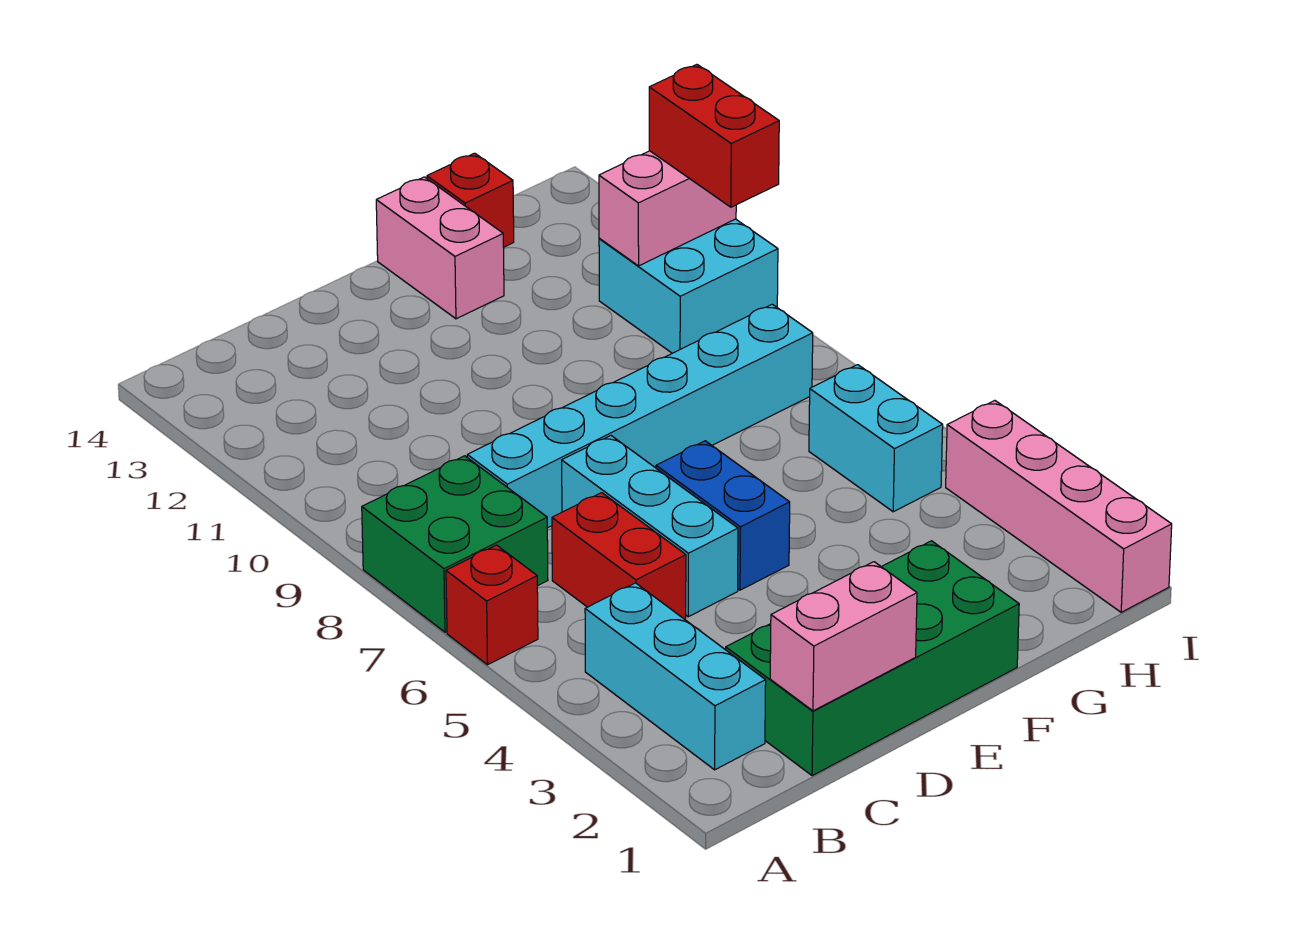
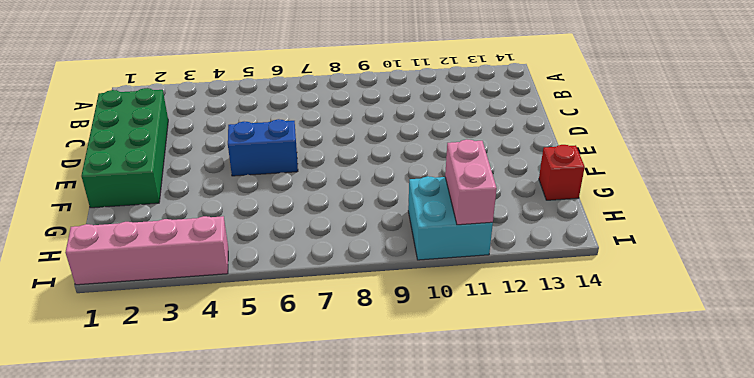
none -> red brick A6 level 1
none -> green brick A7:B8 level 1
none -> cyan brick B2:B4 level 1

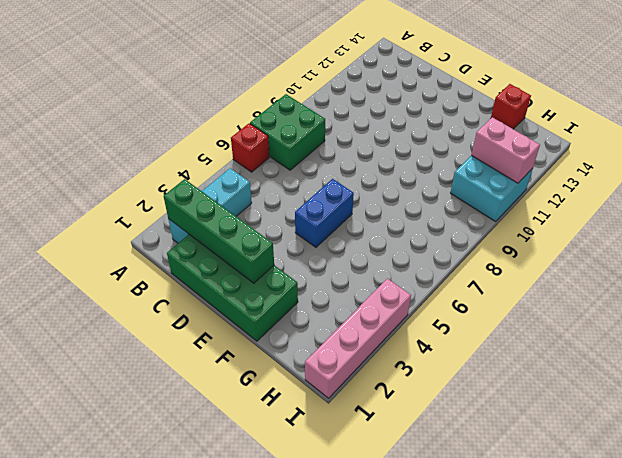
green brick B2:E2 level 2 -> none
none -> red brick C5:C6 level 1
none -> cyan brick C8:H8 level 1
none -> cyan brick D5:D7 level 1

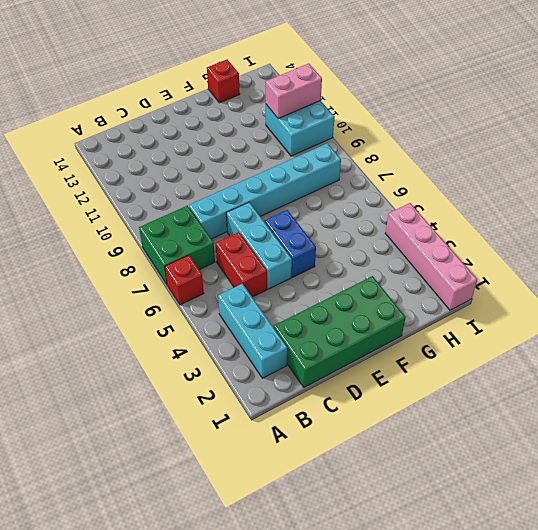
none -> pink brick F13:F14 level 1
none -> cyan brick H5:H6 level 1
none -> pink brick C1:D1 level 2

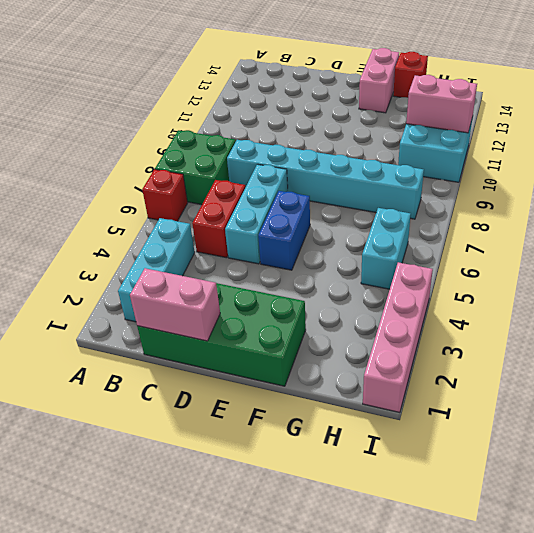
none -> red brick I10:I11 level 3

